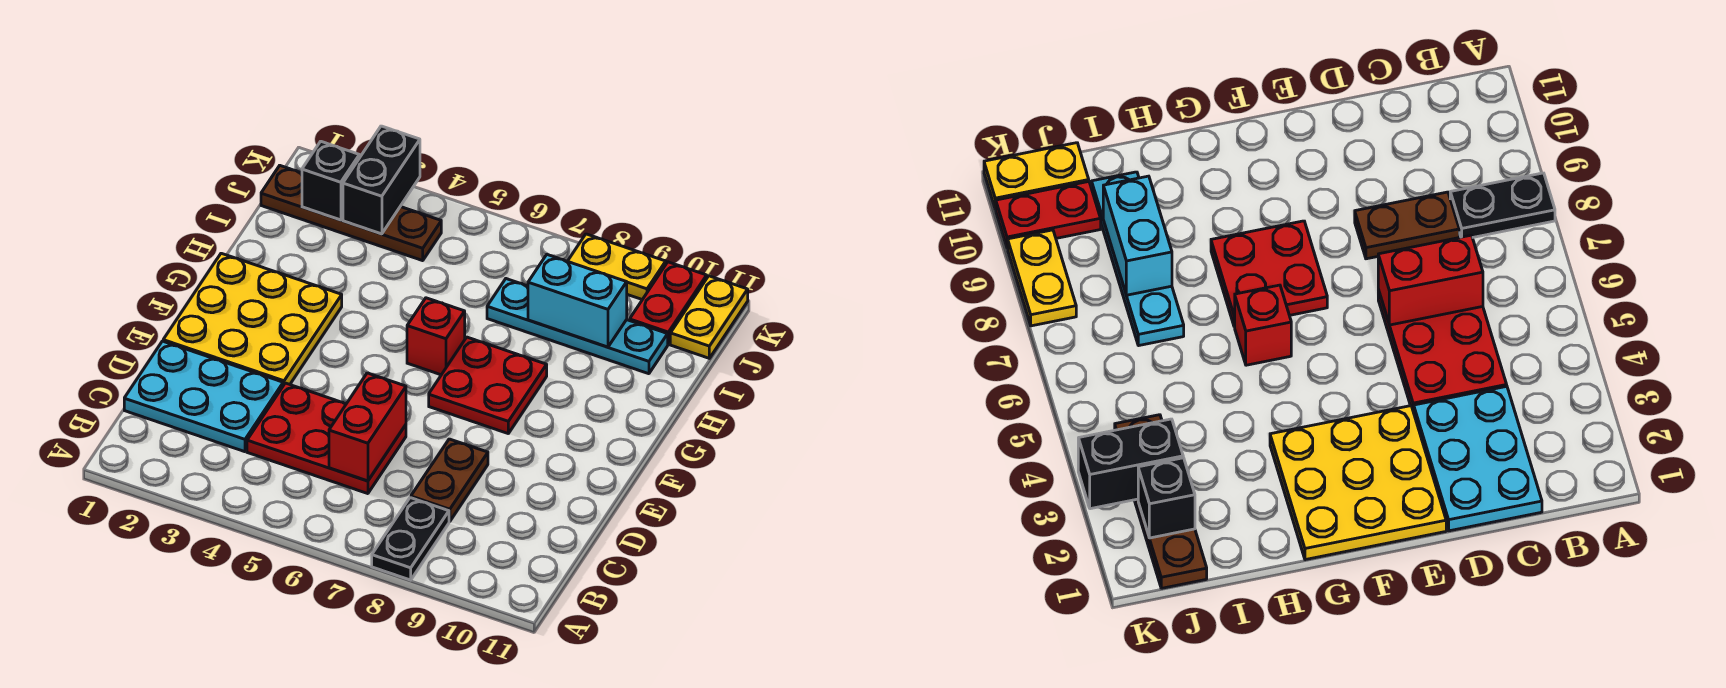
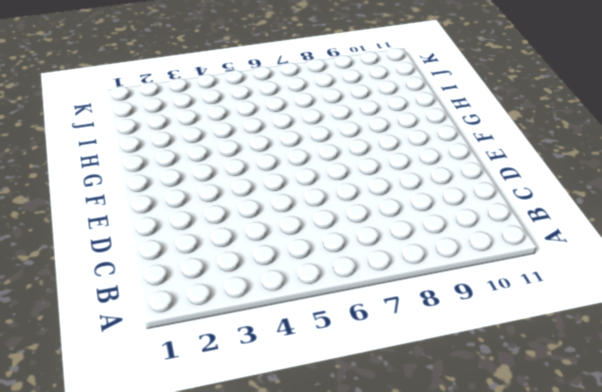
none -> black plate A8:B8 level 1
none -> cyan plate C1:D3 level 1
none -> red plate C4:D6 level 1

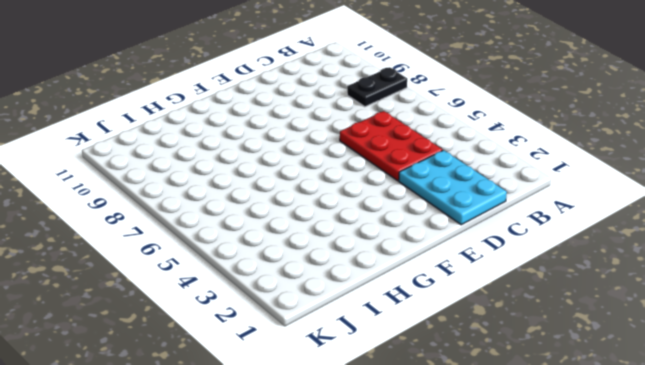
none -> brown plate C8:D8 level 1
none -> yellow plate E1:G3 level 1
none -> red plate F7:G8 level 1

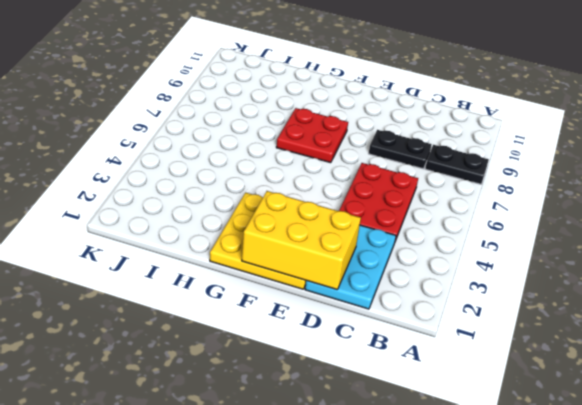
black plate C8:D8 level 1 -> brown plate C8:D8 level 1
yellow brick D1:F2 level 2 -> none
none -> red brick G6 level 1
none -> cyan plate I7:I10 level 1
none -> brown plate J1:J4 level 1

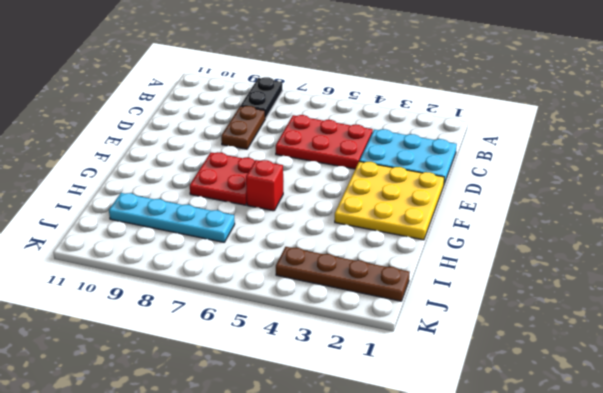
none -> red plate J10:K10 level 1
none -> yellow plate J11:K11 level 1
none -> yellow plate K8:K9 level 1

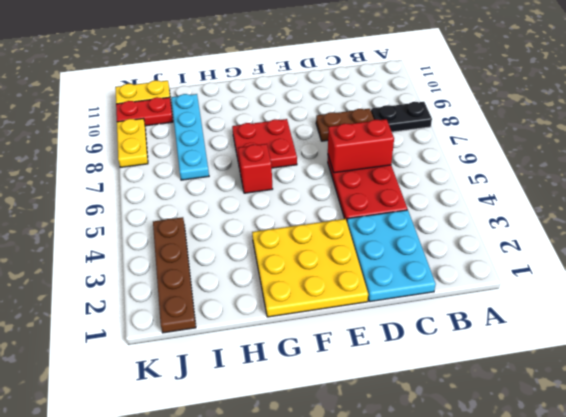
none -> cyan brick I8:I9 level 2
none -> black brick J2 level 2
none -> black brick J3:K3 level 2

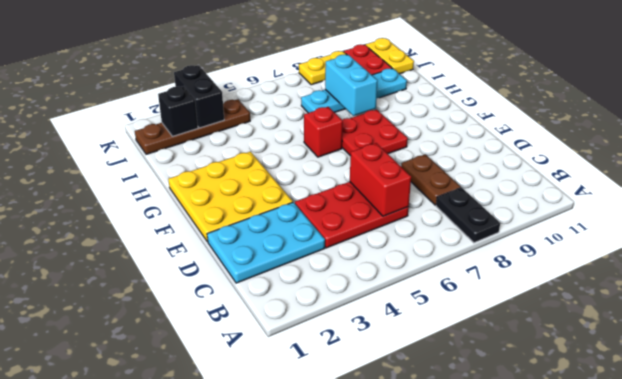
cyan brick H8:I8 level 2 -> cyan brick I8:I9 level 2

